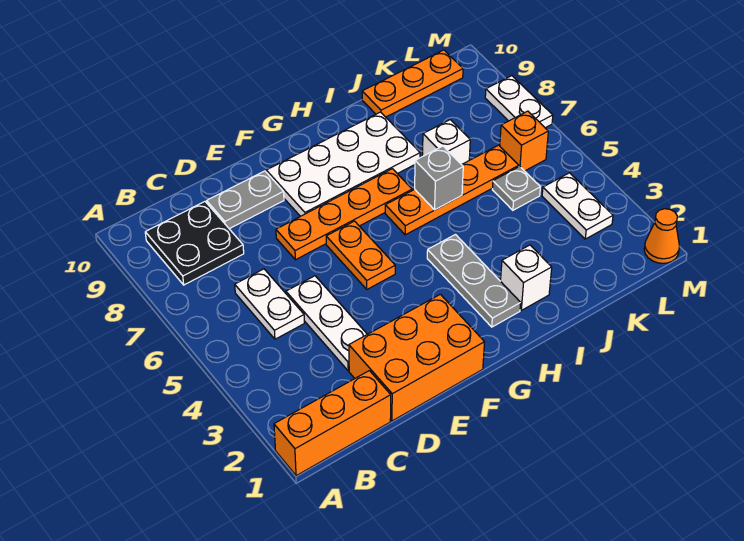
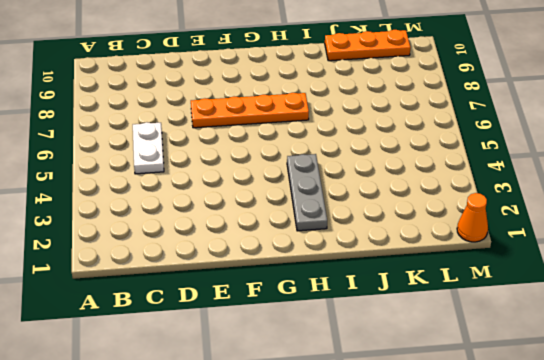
none -> orange brick A1:C1 level 1
none -> black plate B8:C9 level 1
none -> orange brick D1:F2 level 1

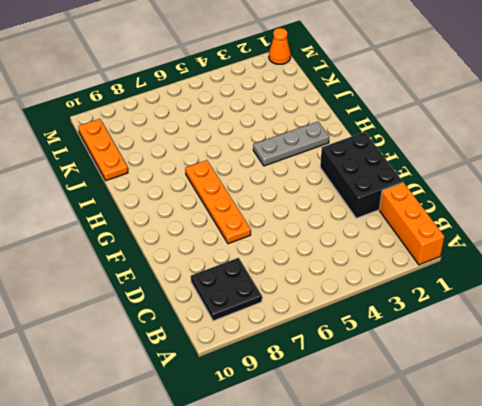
black brick D1:F2 level 1 -> orange brick D1:F2 level 1
none -> white plate C5:C6 level 1
none -> white plate D3:D5 level 1
none -> grey plate D9:E9 level 1

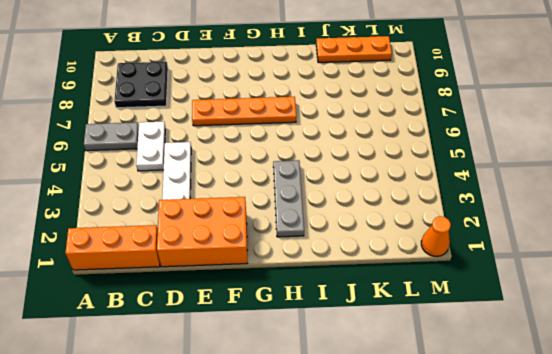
grey plate A6:B6 level 1 -> grey plate D9:E9 level 1
none -> orange plate F5:F6 level 1
none -> white plate F8:I9 level 1
none -> orange plate H6:K6 level 1

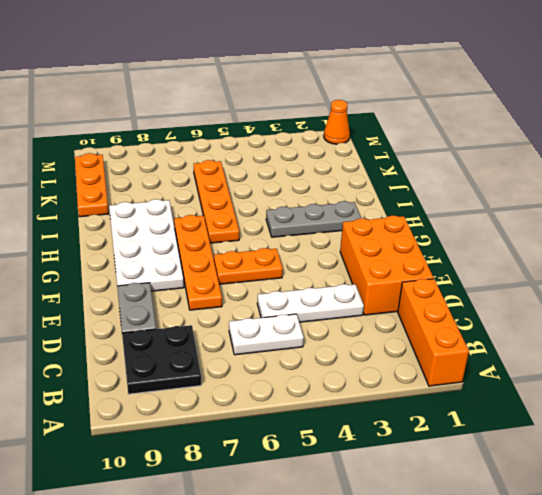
none -> white brick I2 level 1
none -> white brick J7 level 1
none -> grey plate K5 level 1

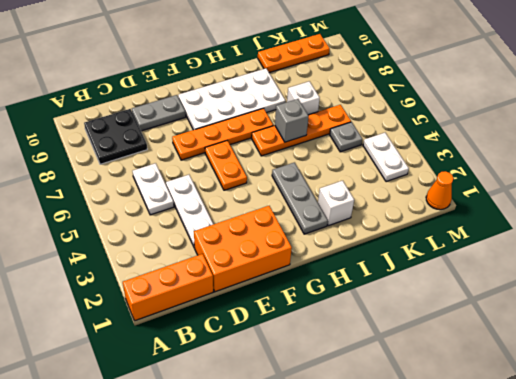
none -> orange brick L6 level 1
none -> white plate M7:M8 level 1

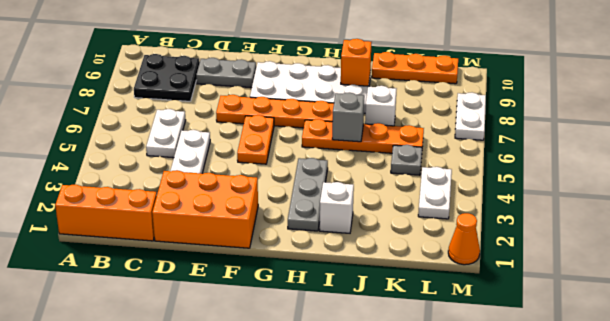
orange brick I9 level 2 -> orange brick L6 level 1

